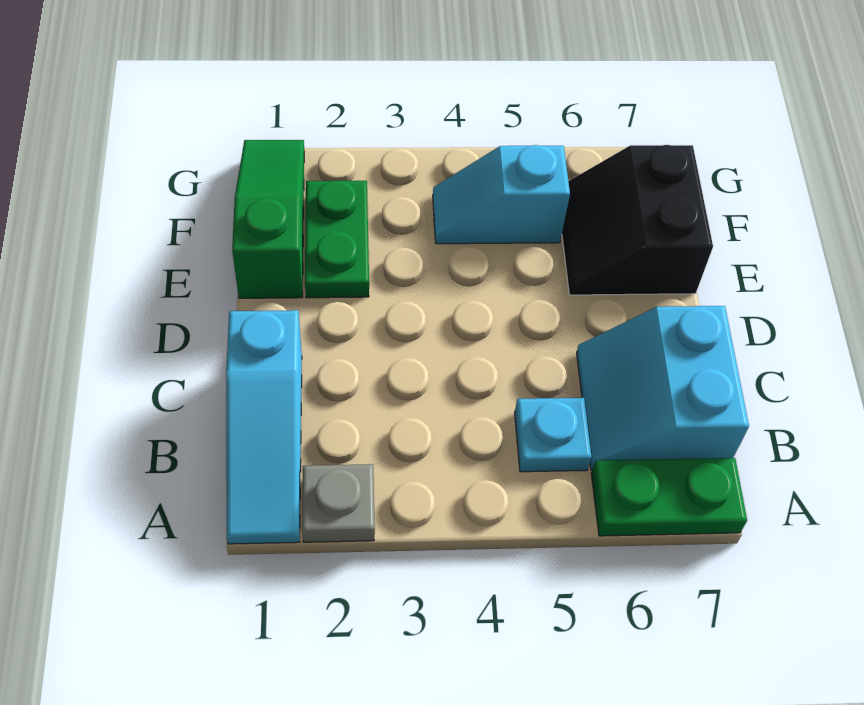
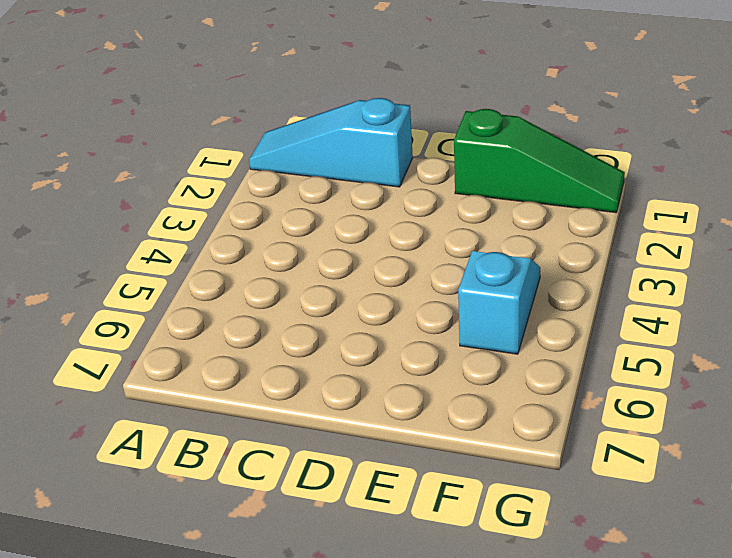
none -> grey plate A2 level 1
none -> green plate A6:A7 level 1

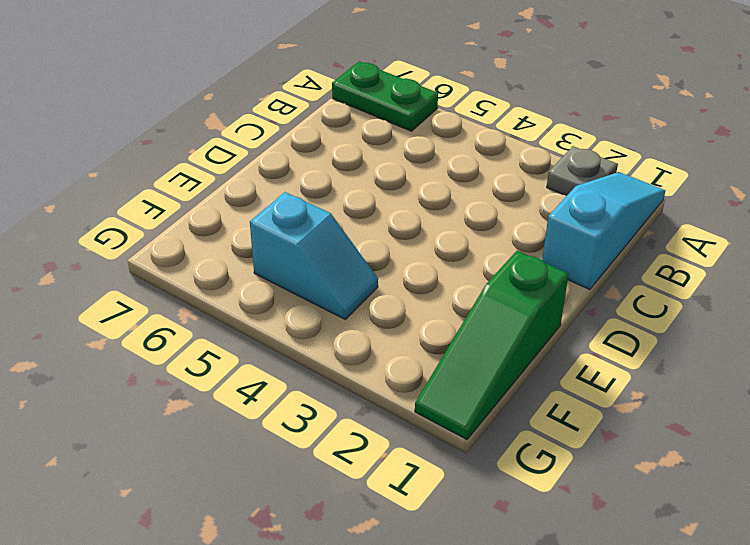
none -> cyan plate B5 level 1
none -> cyan slope B6:C7 level 1 top 7

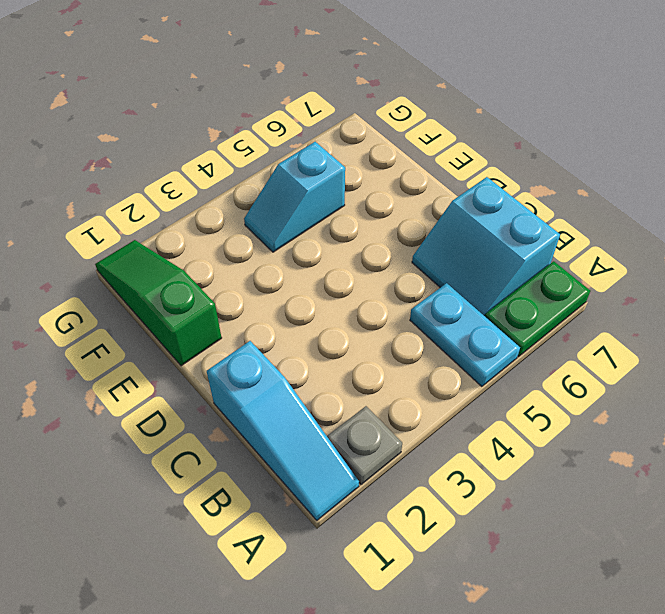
cyan plate A5:B5 level 1 -> cyan plate B5 level 1
none -> green plate E2:F2 level 1
none -> black slope E6:F7 level 1 top 7

